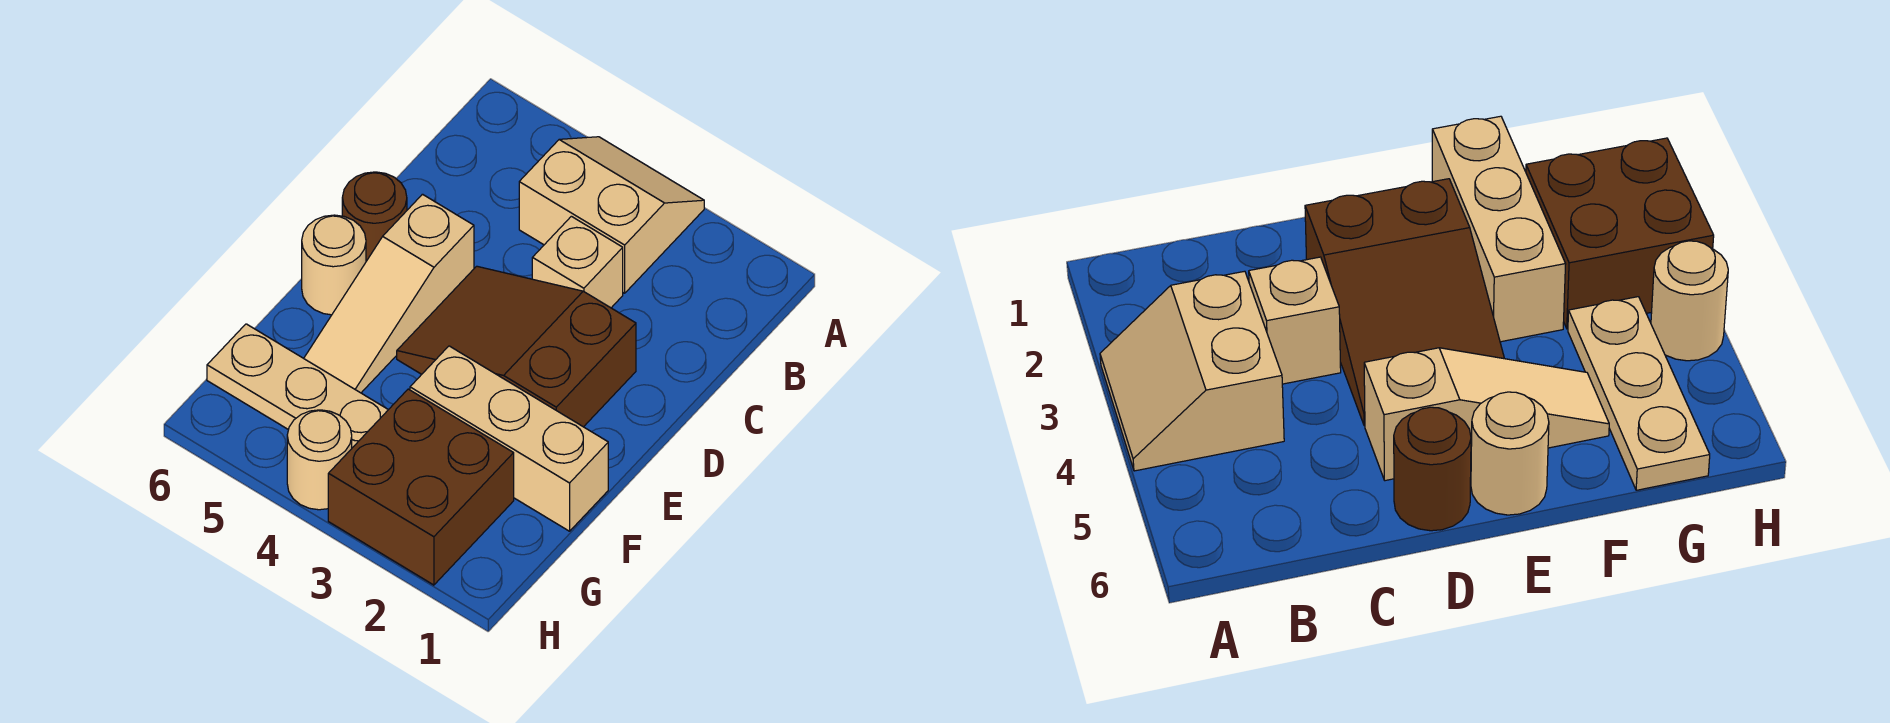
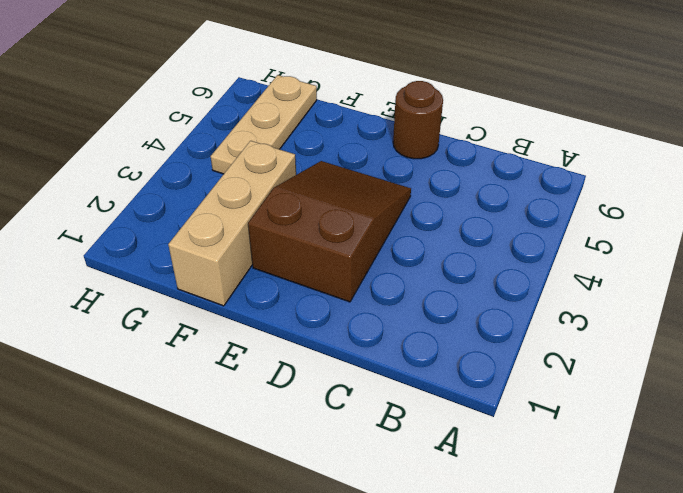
none -> tan slope A3:B4 level 1 top B
none -> tan brick C3 level 1

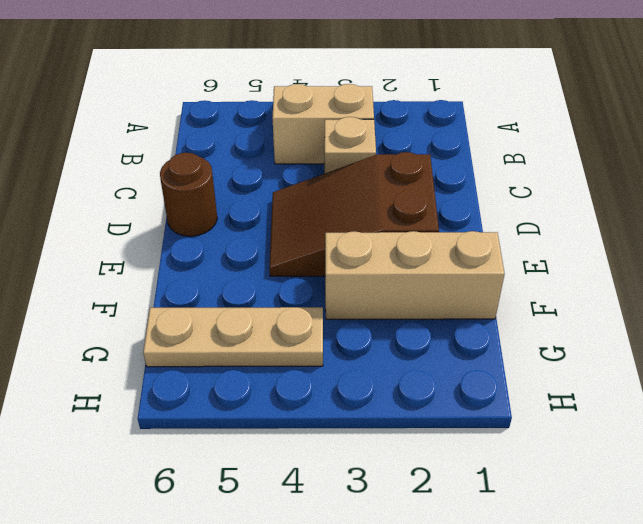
none -> tan slope D5:F5 level 1 top D
none -> tan round brick E6 level 1

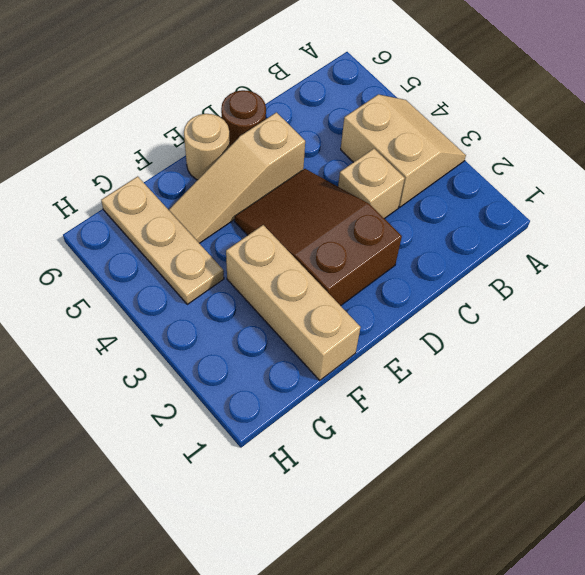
none -> brown brick G2:H3 level 1
none -> tan round brick H4 level 1

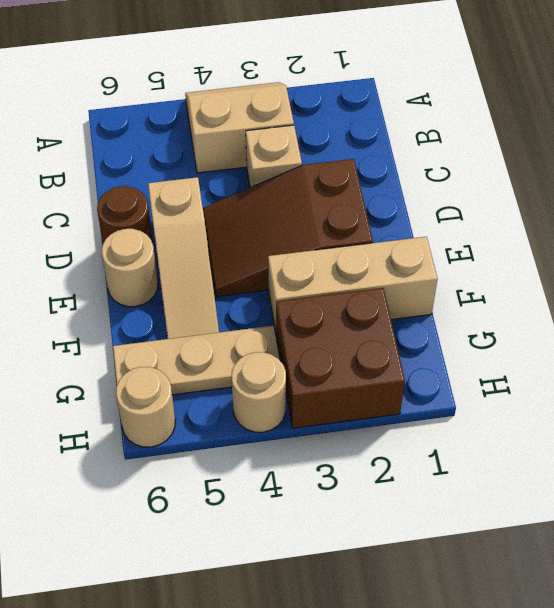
tan round brick H6 level 1 -> none

